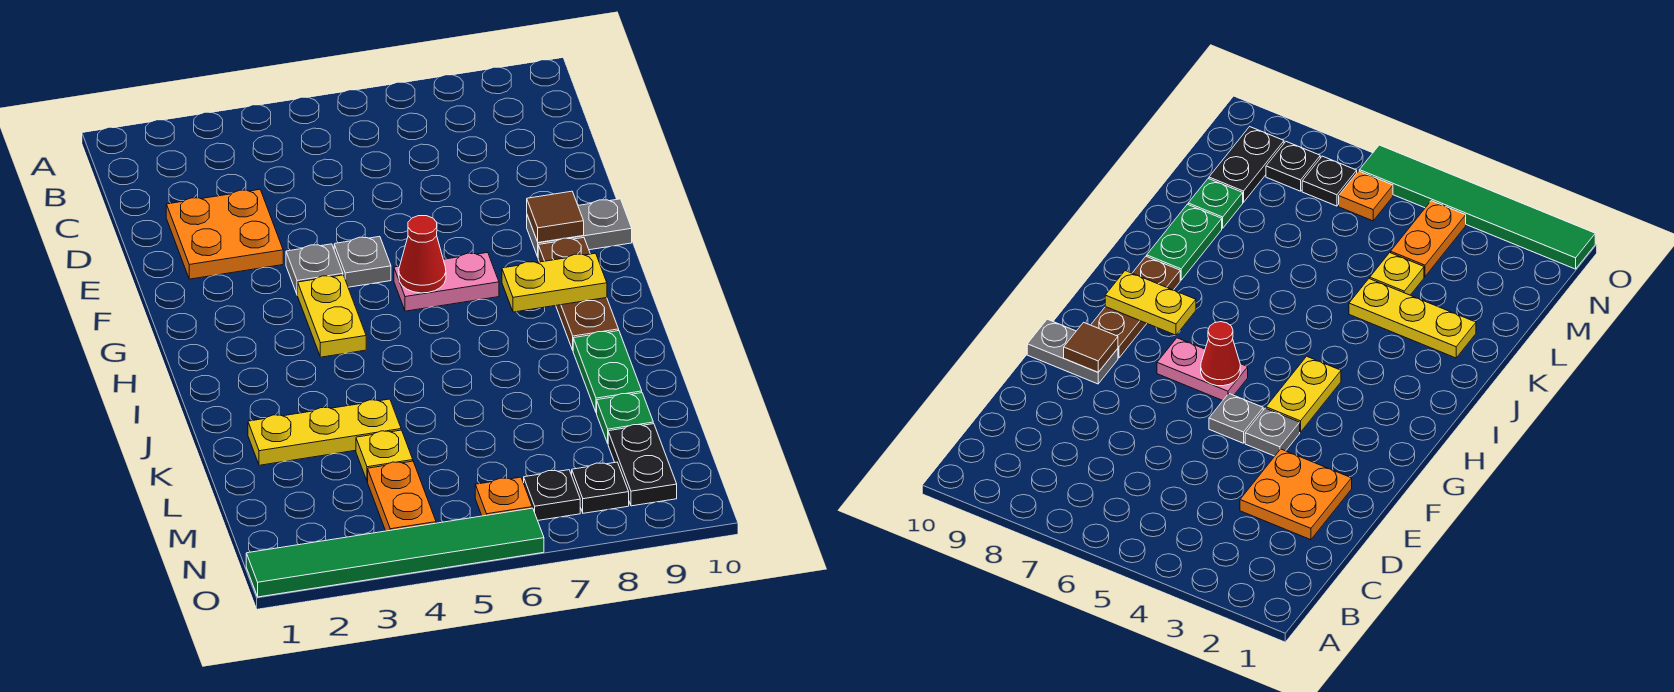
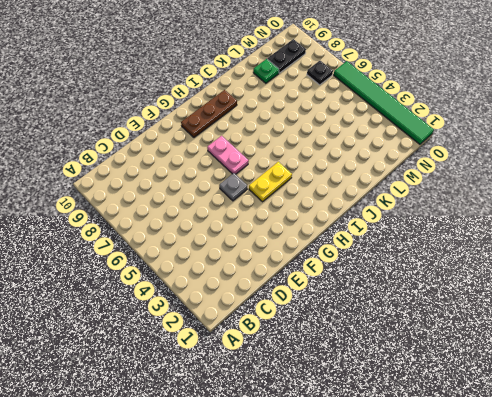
none -> orange plate D2:E3 level 1
none -> grey plate F4 level 1
none -> grey plate F9:F10 level 1

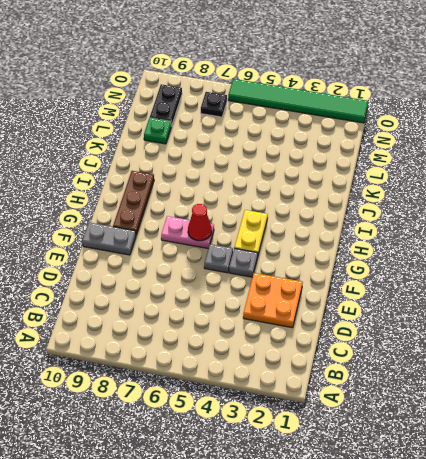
none -> green plate J9:K9 level 1
none -> yellow plate K2:K4 level 1
none -> yellow plate L4 level 1

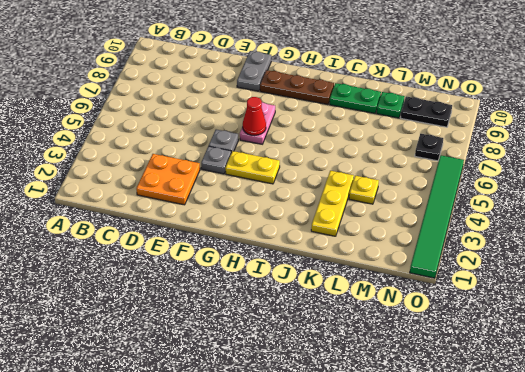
none -> orange plate M4:N4 level 1
none -> orange plate N6 level 1
none -> black plate N8 level 1

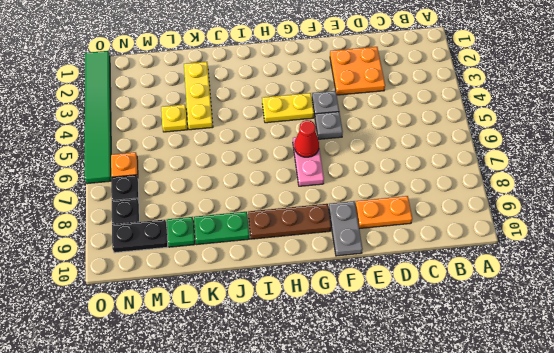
orange plate D9:E9 level 1 -> orange plate M4:N4 level 1
none -> brown tile F9 level 2
none -> yellow plate H8:H9 level 2

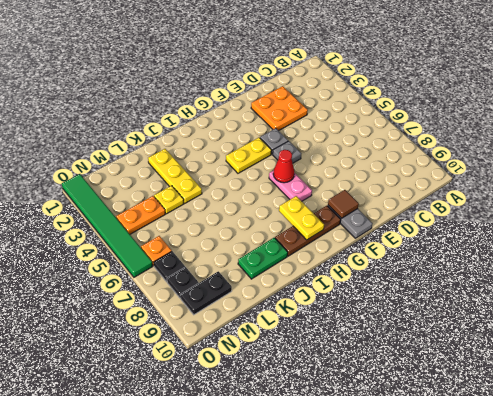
none -> green plate L9 level 1

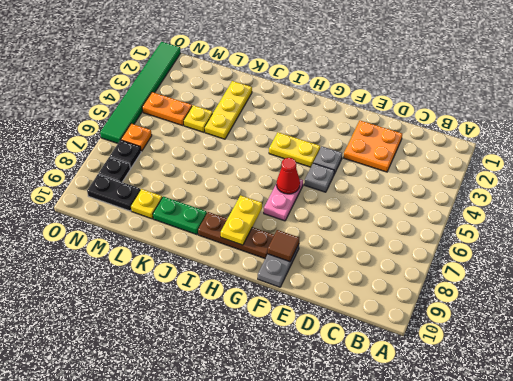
yellow plate L9 level 1 -> green plate L9 level 1

